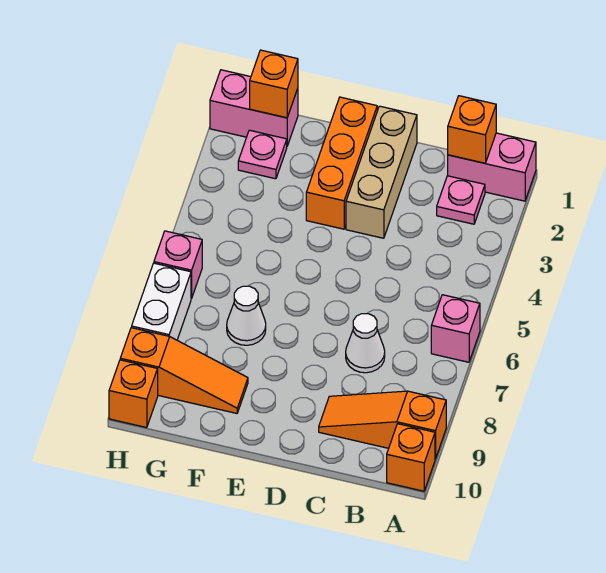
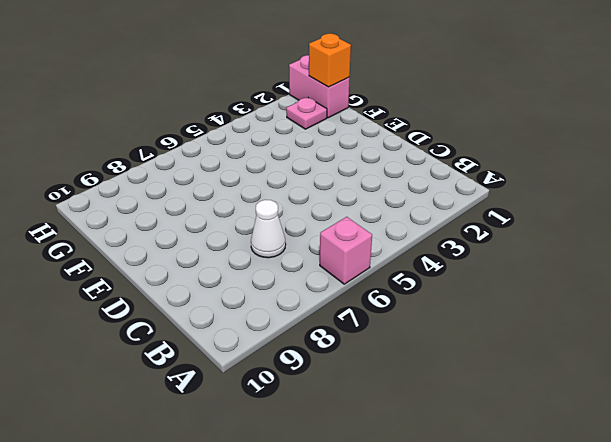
none -> pink brick A1:B1 level 1
none -> orange slope A9:C9 level 1 top A
none -> orange brick A10 level 1

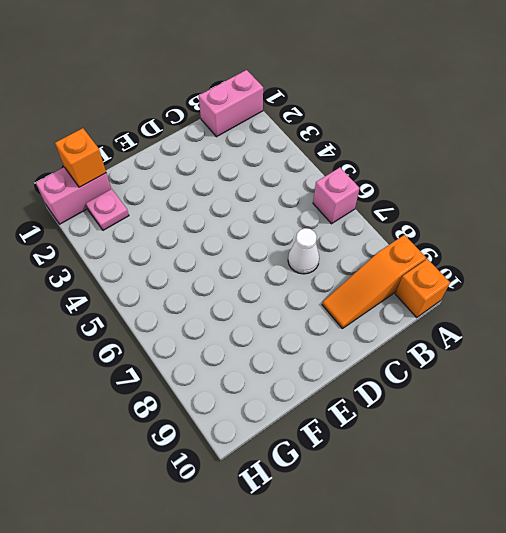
none -> pink plate B2 level 1
none -> tan brick D1:D3 level 1
none -> orange brick E1:E3 level 1

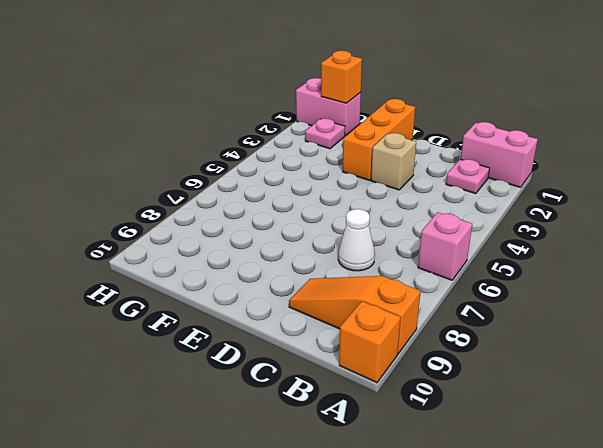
tan brick D3 level 1 -> tan brick D1:D3 level 1
none -> white cone F7 level 1
none -> orange slope F9:H9 level 1 top H
none -> pink brick H6 level 1

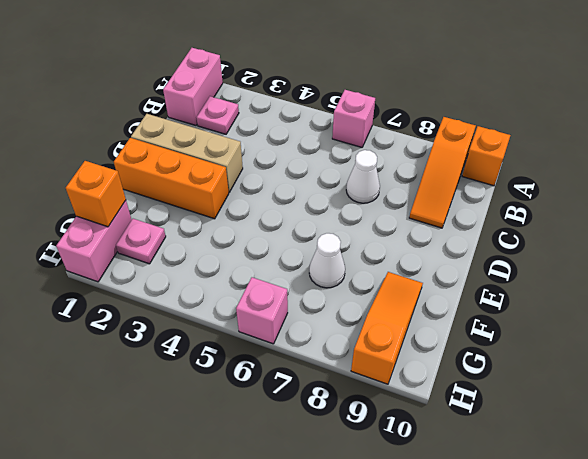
none -> white brick H7:H8 level 1
none -> orange brick H10 level 1
none -> orange brick B1 level 2

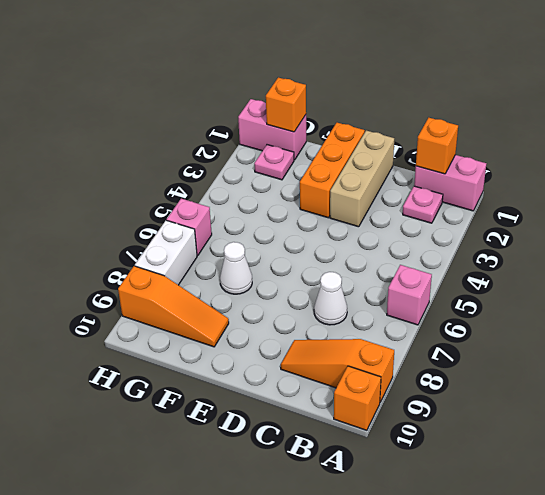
none -> orange brick H10 level 1

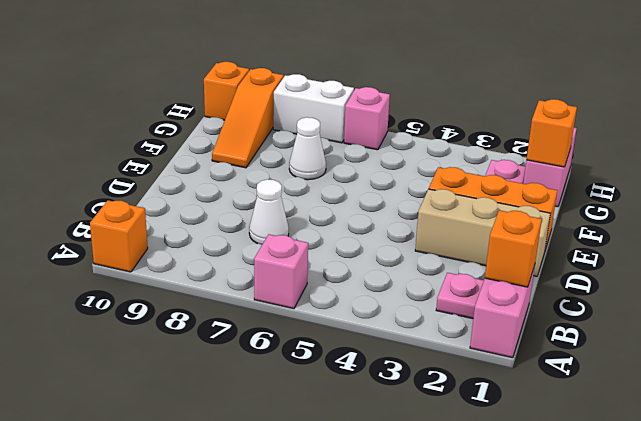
none -> orange slope A9:C9 level 1 top A

